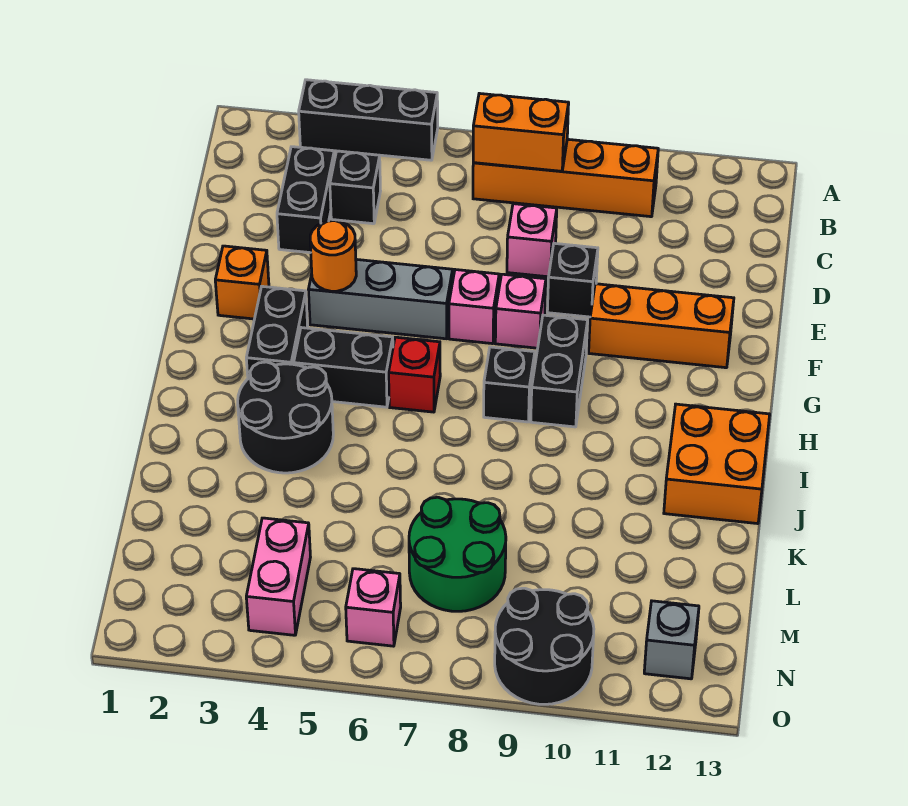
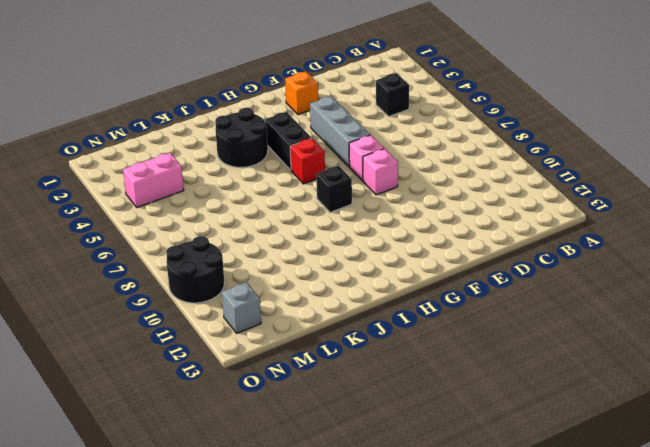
none -> black brick A3:A5 level 1
none -> orange brick B7:B10 level 1
none -> black brick C3:D3 level 1

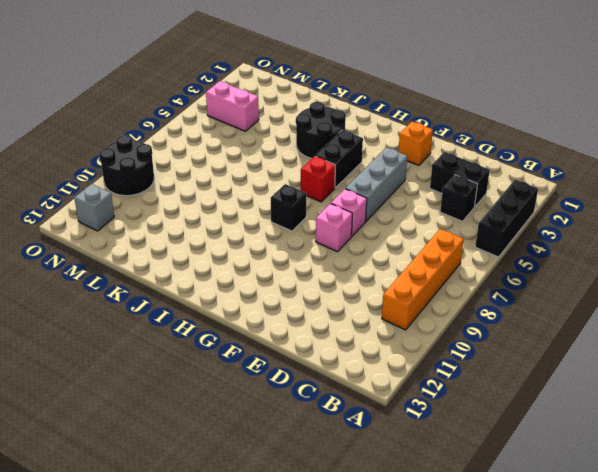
none -> pink brick D8 level 1
none -> black brick E9 level 1
none -> orange brick F10:F12 level 1

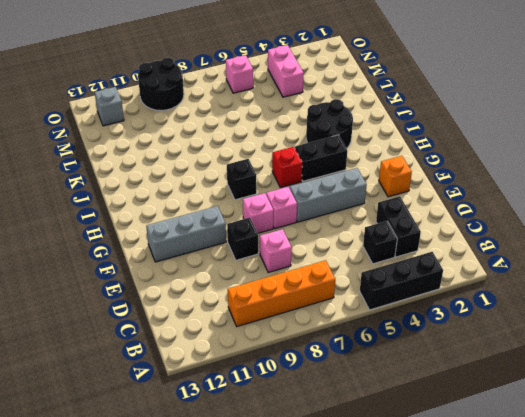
grey brick F10:F12 level 1 -> orange brick F10:F12 level 1
none -> black brick G3:H3 level 1
none -> black brick G9:H9 level 1
none -> orange brick I12:J13 level 1

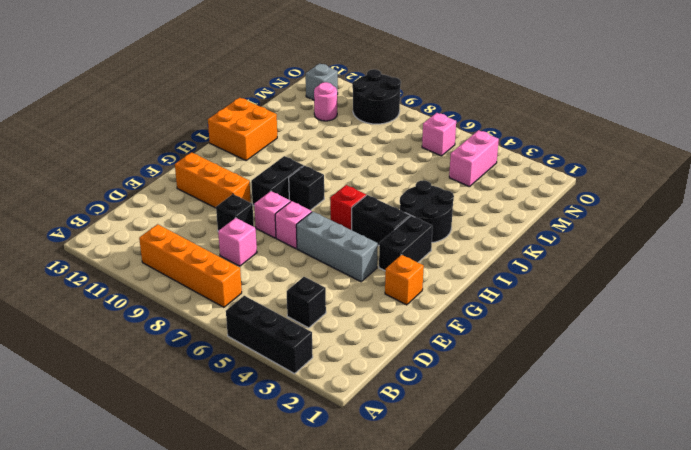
pink round brick M11 level 1 -> none
none -> black brick C3:D3 level 1
none -> green round brick L7:M8 level 1
none -> orange brick B7:B8 level 2

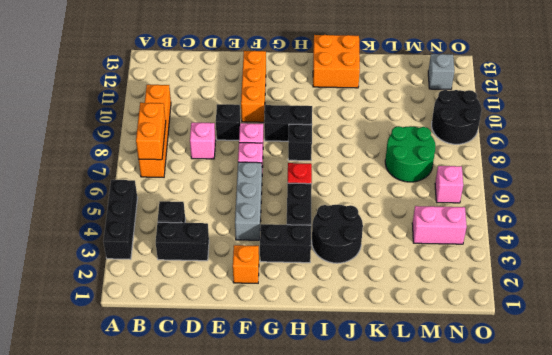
none -> orange round brick F4 level 2

